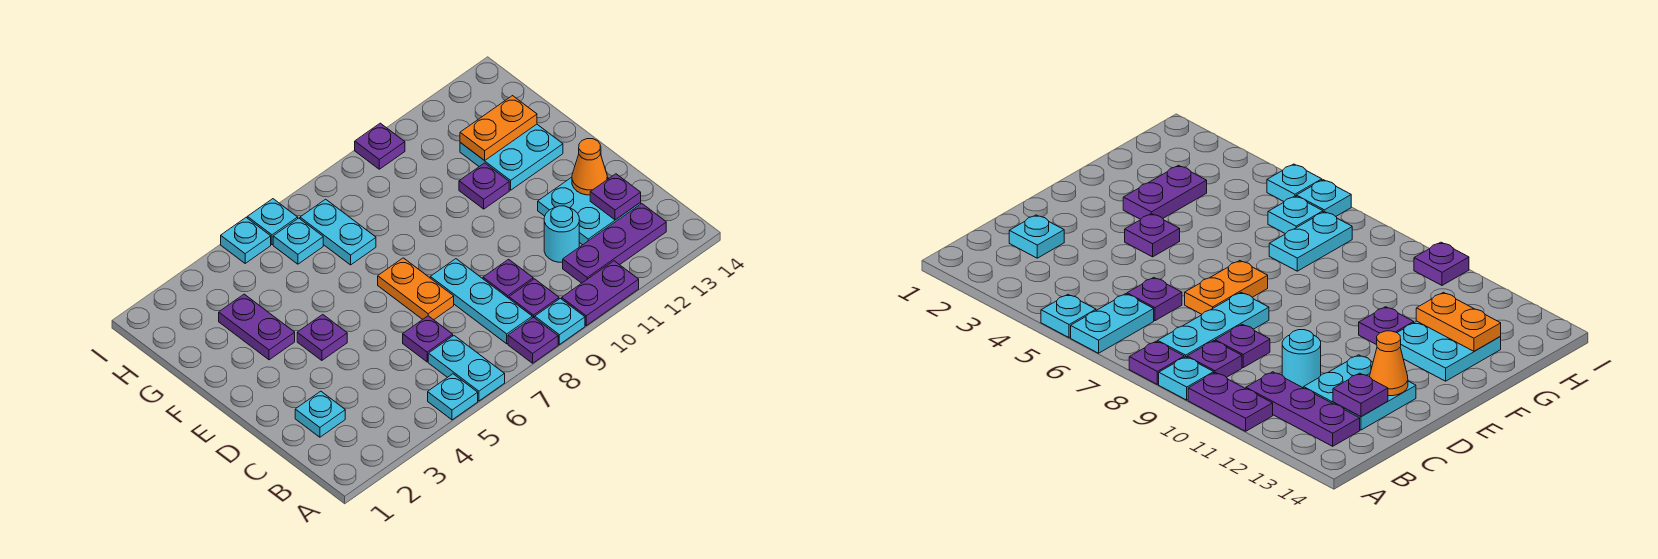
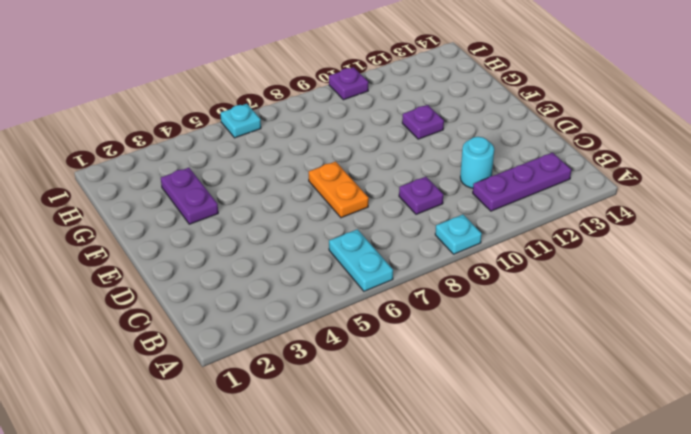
none -> cyan plate A5 level 1
none -> purple plate A8 level 1
none -> purple plate A10:A11 level 1

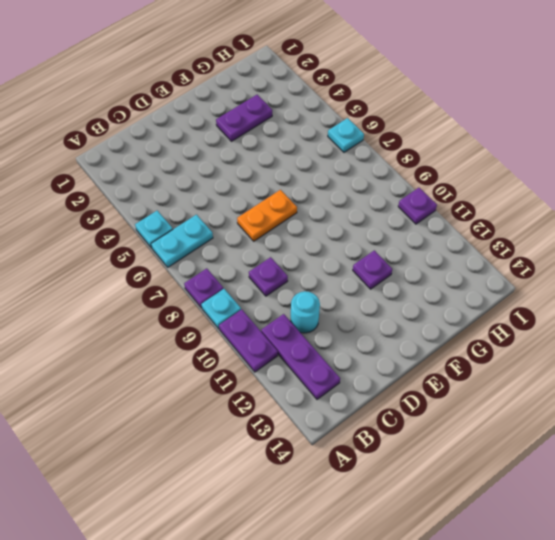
none -> cyan plate B8:D8 level 1
none -> purple plate B9 level 1
none -> cyan plate C2 level 1

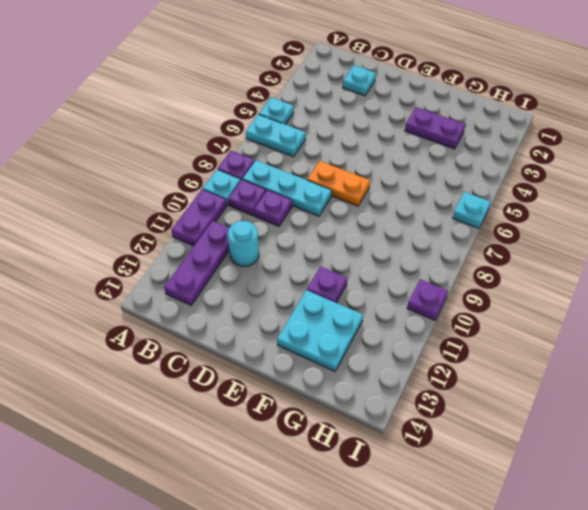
none -> purple plate C6 level 1
none -> cyan plate C12:D13 level 1
none -> purple plate E4 level 1

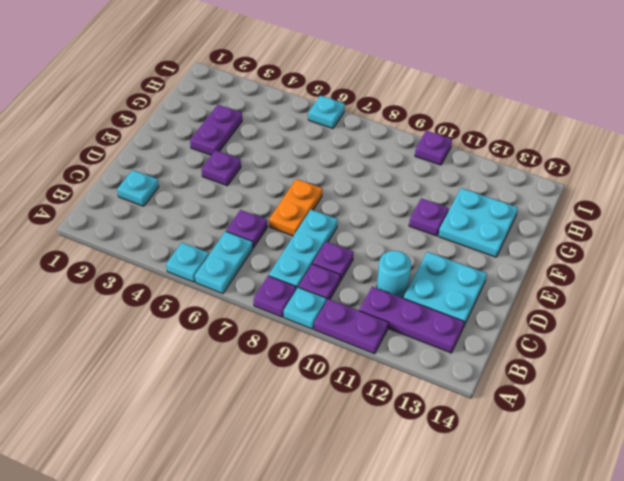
none -> cyan plate G7:H7 level 1
none -> cyan plate H6 level 1
none -> cyan plate I5 level 1

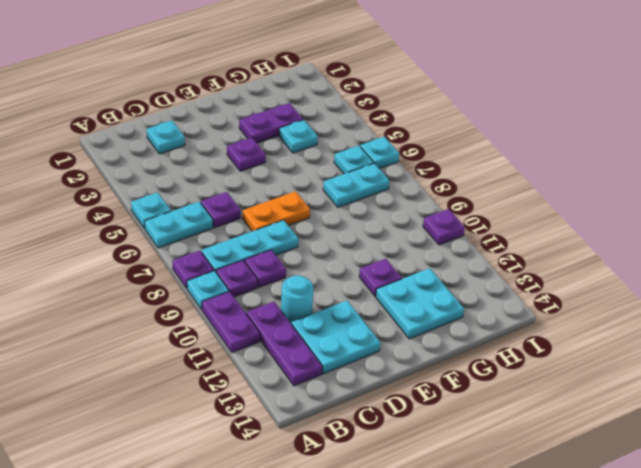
cyan plate G4 level 1 -> cyan plate I5 level 1
none -> purple plate C13 level 2
none -> orange cone D13 level 2
none -> orange plate G12:G13 level 2

